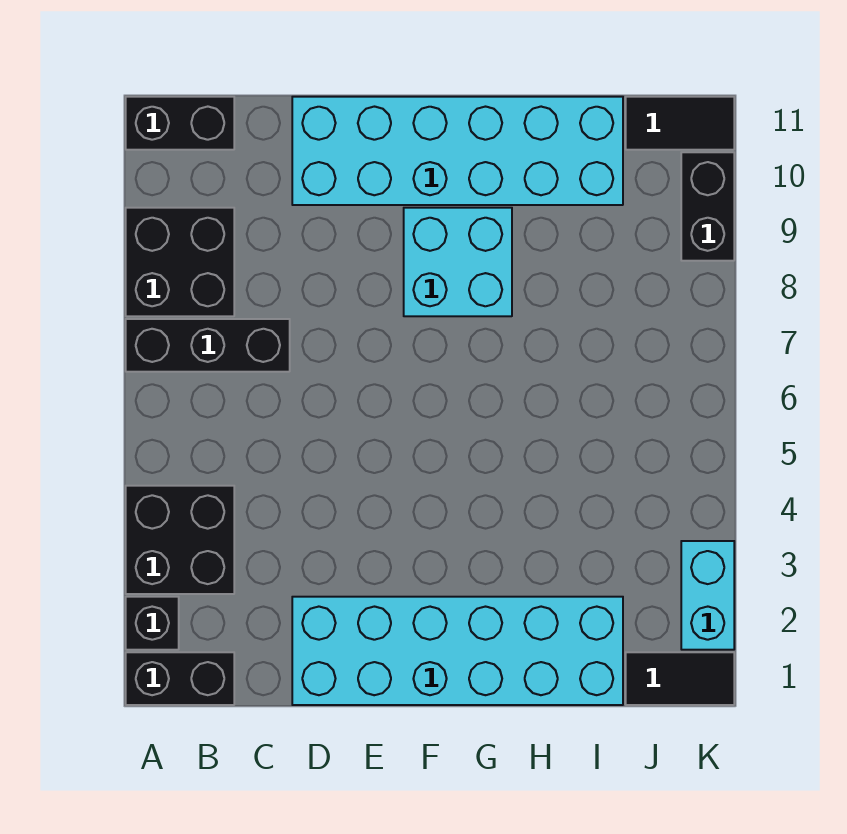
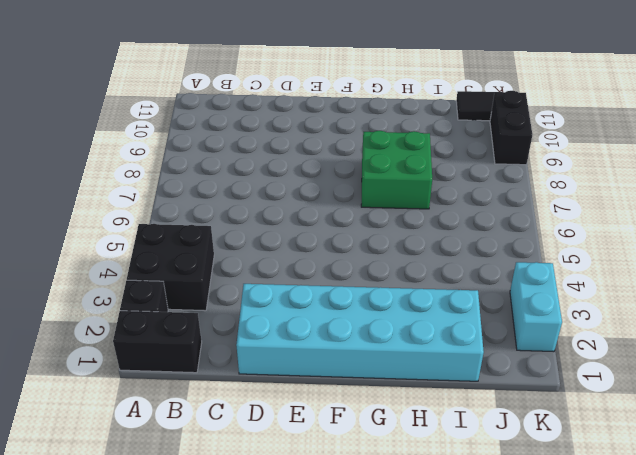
green brick G7:H8 level 1 -> cyan brick F8:G9 level 1
none -> black brick A7:C7 level 1
none -> black brick A8:B9 level 1
none -> black brick A11:B11 level 1

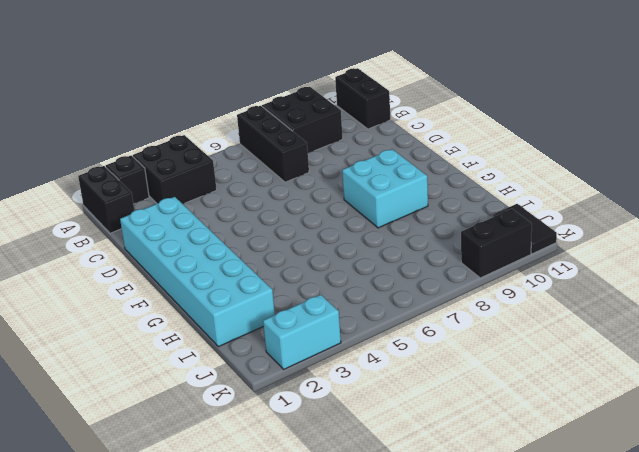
none -> cyan brick D10:I11 level 1
none -> black tile J1:K1 level 1

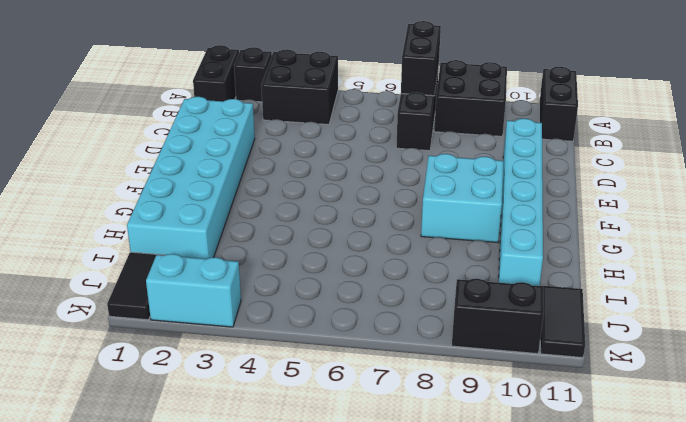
black brick A7:B7 level 2 -> none
cyan brick D10:I10 level 1 -> cyan brick D10:I11 level 1

